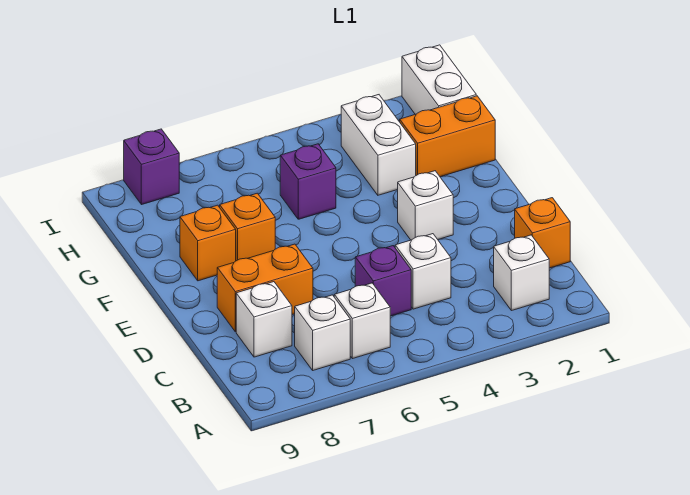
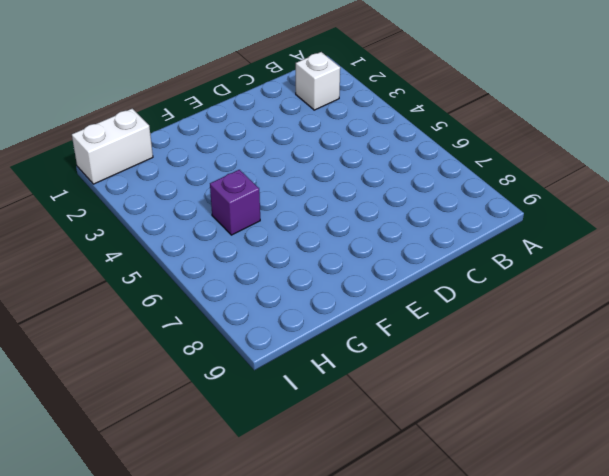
none -> white brick B6 level 1
none -> white brick B7 level 1
none -> orange brick C1 level 1

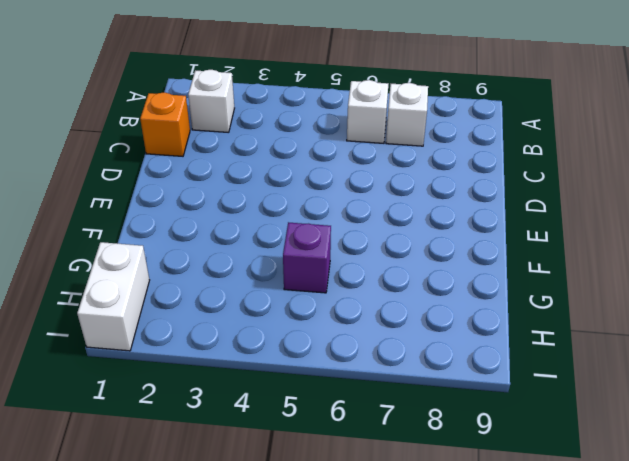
none -> white brick C4 level 1
none -> purple brick C5 level 1
none -> white brick C8 level 1

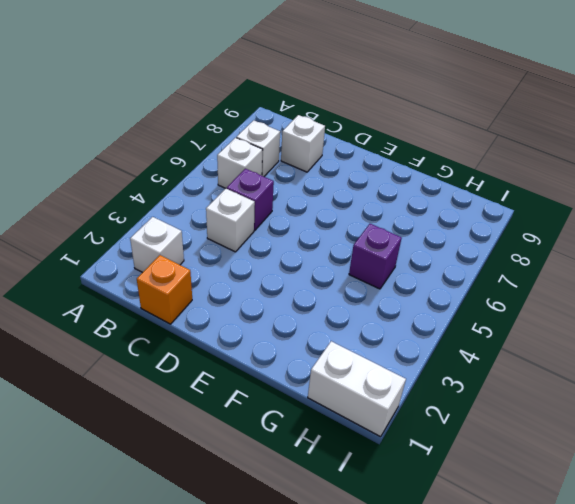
none -> orange brick D7:D8 level 1
none -> white brick E3 level 1
none -> orange brick F7 level 1

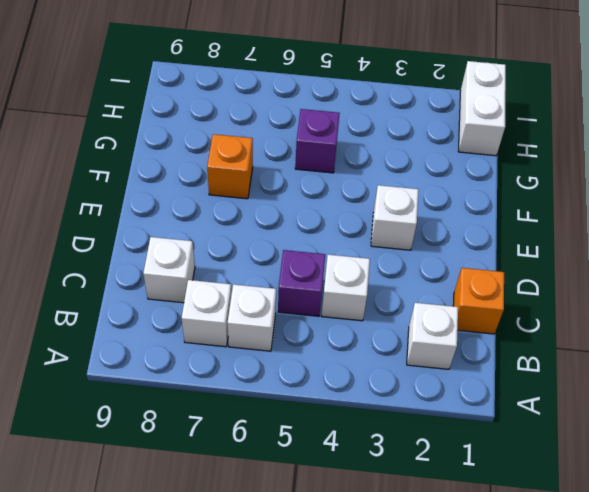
none -> orange brick D7:D8 level 1
none -> orange brick F8 level 1
none -> orange brick G1:G2 level 1

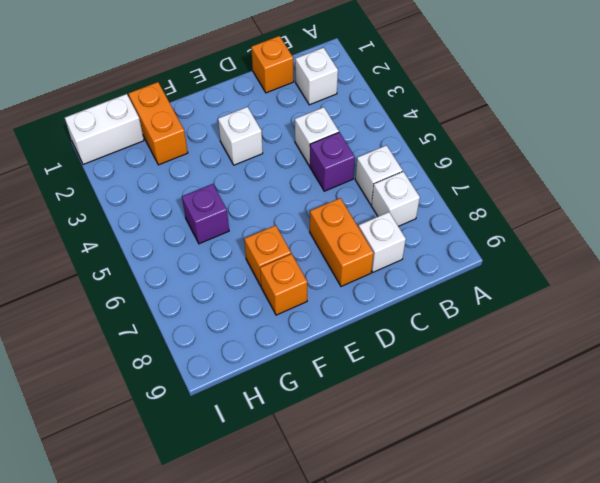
none -> white brick G3:H3 level 1
none -> purple brick I8 level 1

